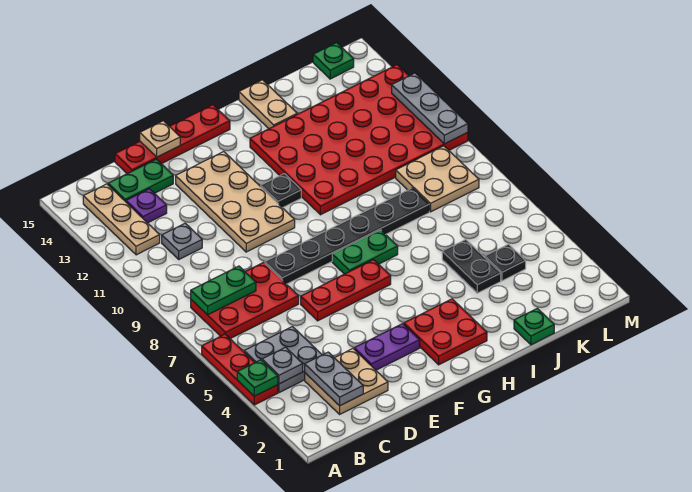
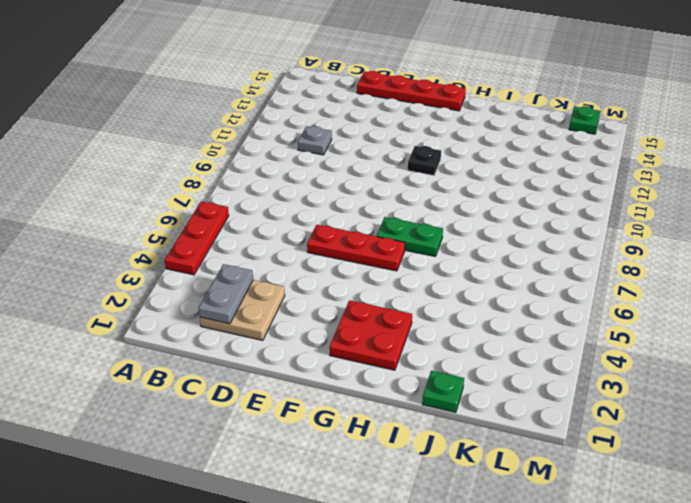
none -> grey plate B4:C5 level 1
none -> red plate B7:D8 level 1
none -> tan plate B12:B14 level 1

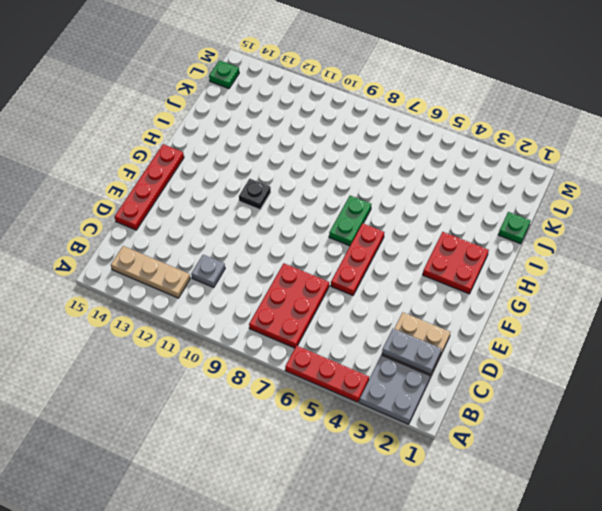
grey plate A2:B3 level 1 -> grey plate B4:C5 level 1
none -> purple plate C13 level 1
none -> green plate C14:D14 level 1
none -> purple plate E3:F3 level 1

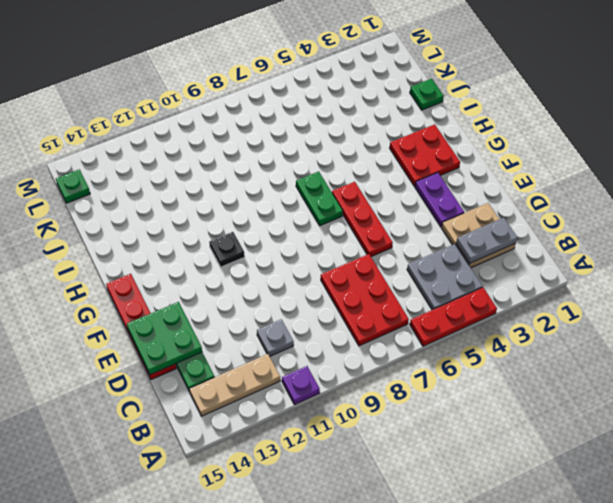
purple plate A11 level 1 -> purple plate C13 level 1
green plate D14:E15 level 2 -> tan plate E15 level 2
none -> black plate E8:J8 level 1
none -> tan plate E10:F13 level 1
none -> red plate H10:M13 level 1

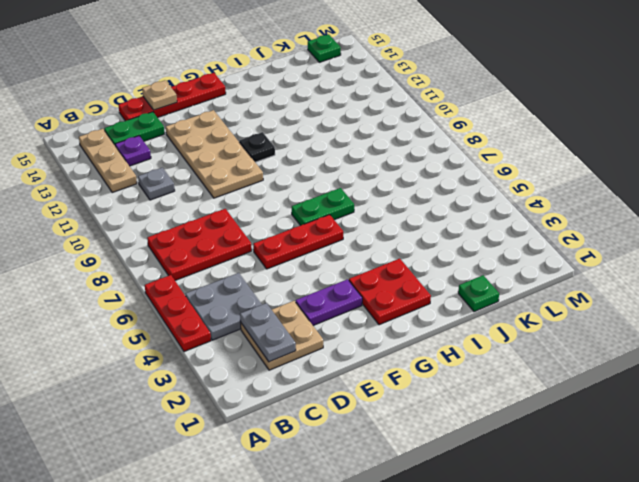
none -> black plate E8:J8 level 1
none -> red plate H10:M13 level 1
none -> tan plate I14:I15 level 1

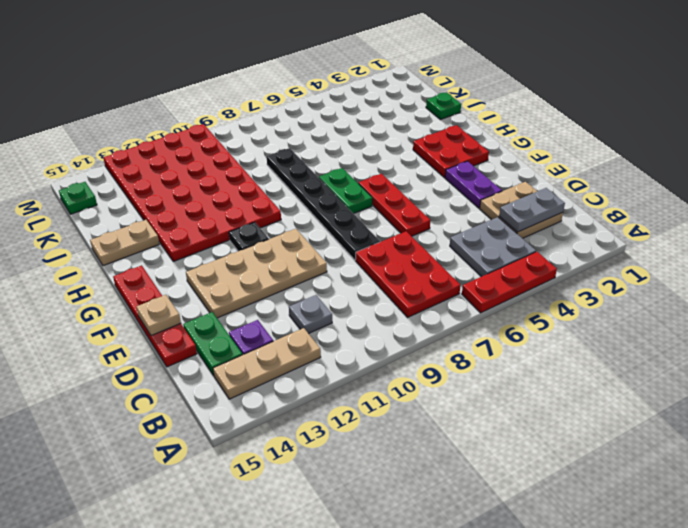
none -> black plate J4:J5 level 1
none -> black plate K4 level 1
none -> tan plate K8:L9 level 1

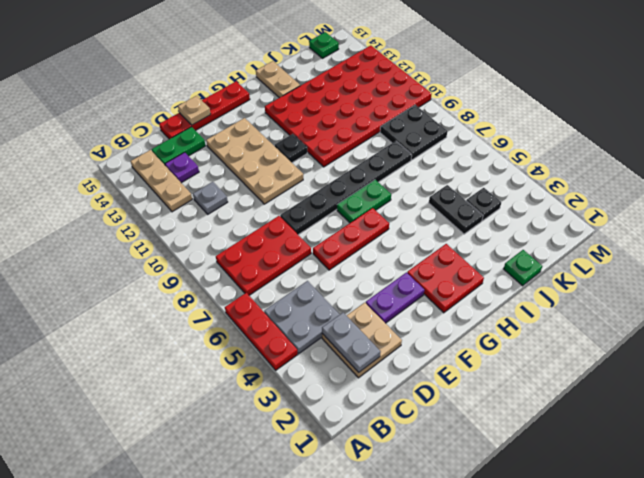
black plate K8:L9 level 1 -> tan plate K8:L9 level 1
none -> green plate A4 level 2
none -> grey plate B4 level 2
none -> green plate B8:C8 level 2

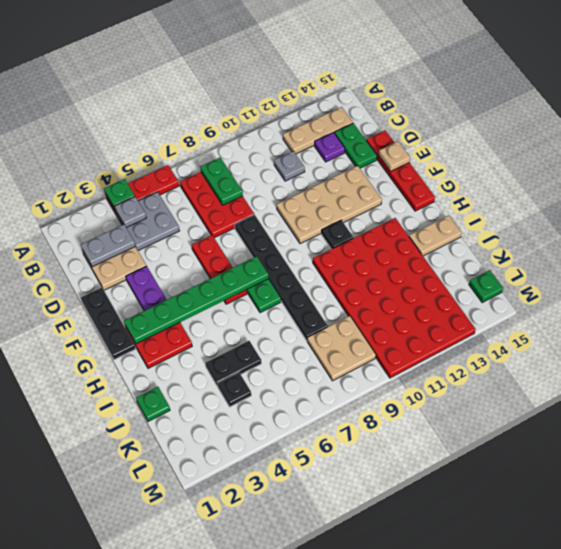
black plate E1:G1 level 1 -> none
green plate G2:G7 level 2 -> none
none -> grey plate M10:M12 level 2

